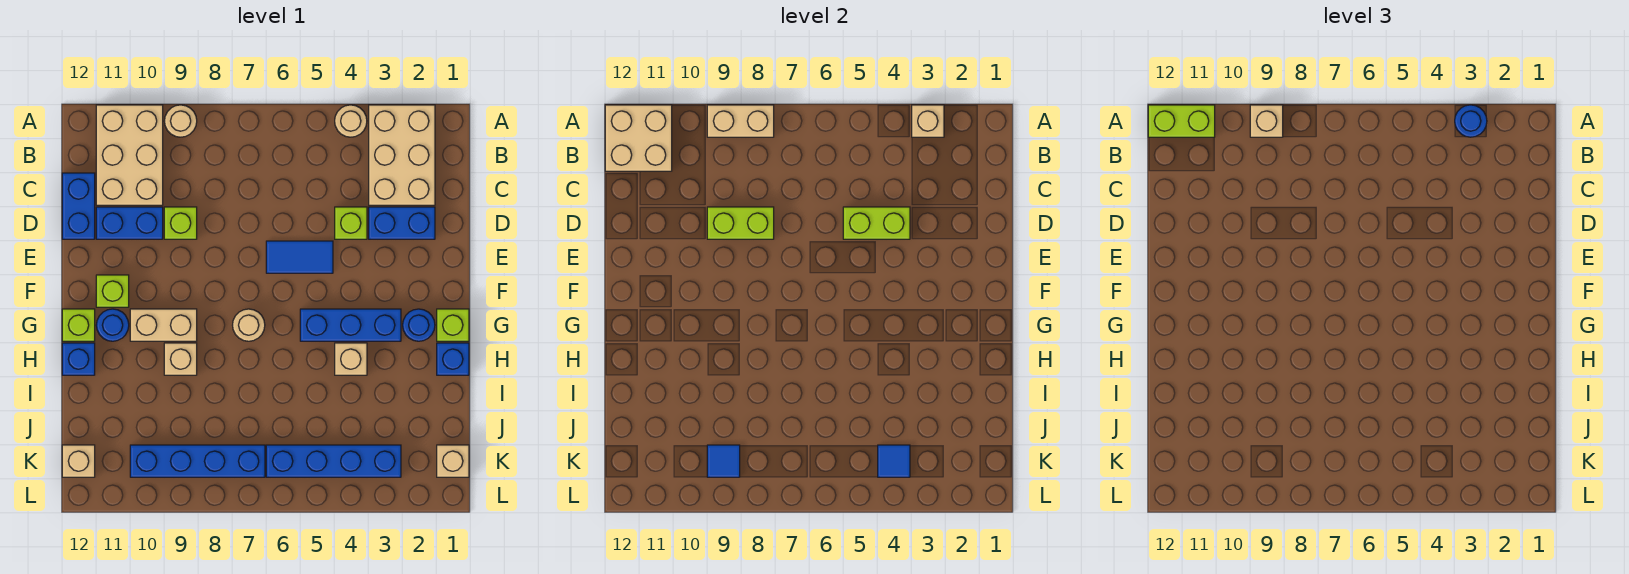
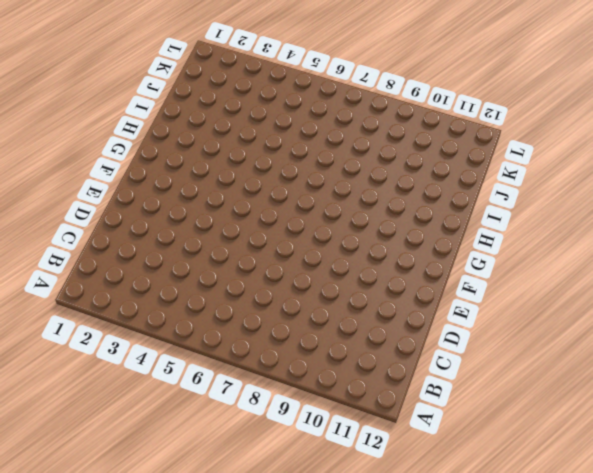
none -> tan brick A2:C3 level 1
none -> tan round brick A4 level 1
none -> tan round brick A9 level 1
none -> tan brick A10:C11 level 1

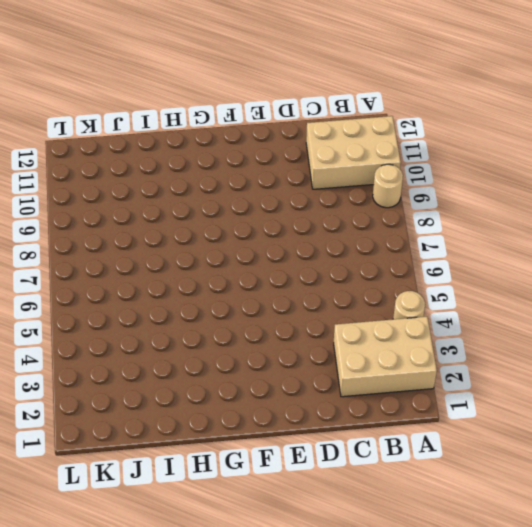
none -> blue brick C12:D12 level 1
none -> blue brick D2:D3 level 1
none -> lime brick D4 level 1
none -> lime brick D9 level 1

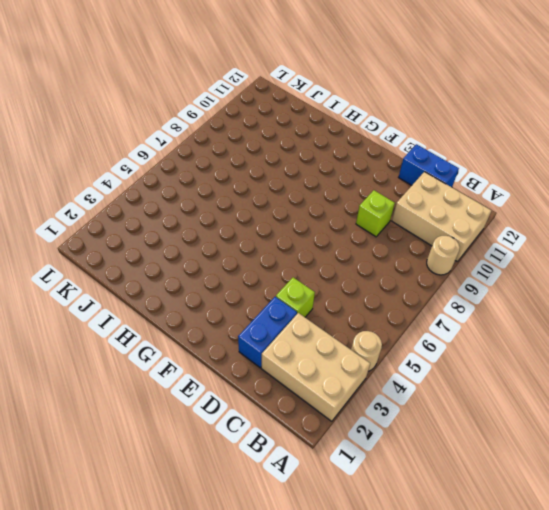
none -> blue brick D10:D11 level 1
none -> blue tile E5:E6 level 1
none -> lime brick F11 level 1
none -> lime brick G1 level 1

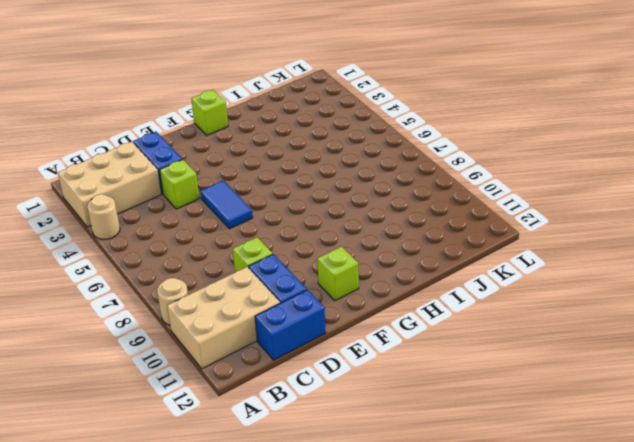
none -> blue round brick G2 level 1
none -> blue brick G3:G5 level 1
none -> tan round brick G7 level 1
none -> tan brick G9:G10 level 1

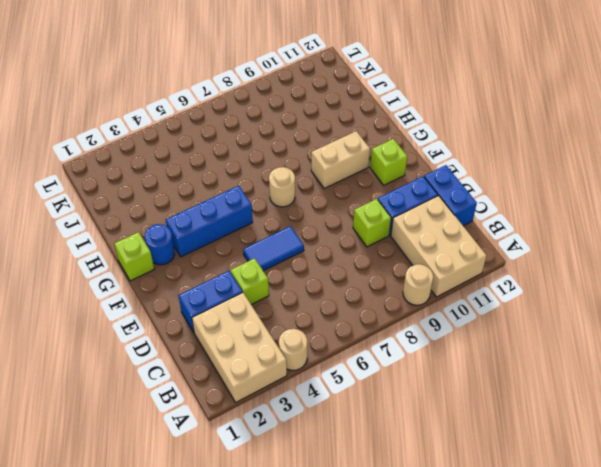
none -> blue round brick G11 level 1
none -> lime brick G12 level 1
none -> blue brick H1 level 1
none -> tan brick H4 level 1

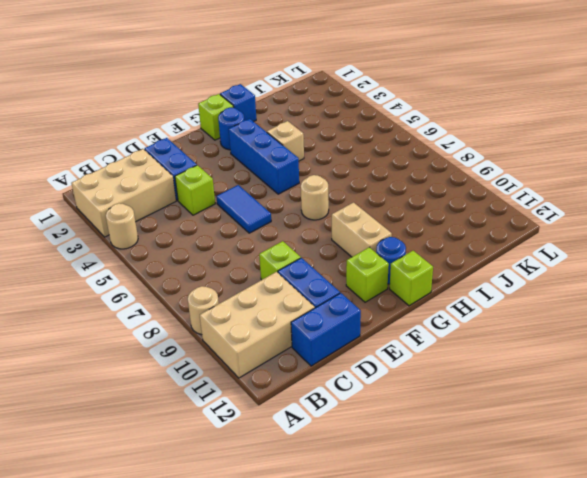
none -> tan brick H9 level 1
none -> blue brick H12 level 1
none -> tan brick K1 level 1
none -> blue brick K3:K6 level 1

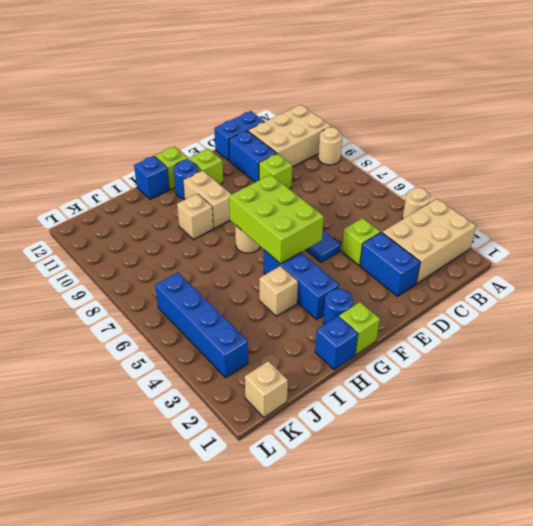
lime brick F5:G7 level 2 -> none
none -> blue brick K7:K10 level 1
none -> tan brick K12 level 1
none -> tan brick A3 level 2
none -> tan brick A8:A9 level 2

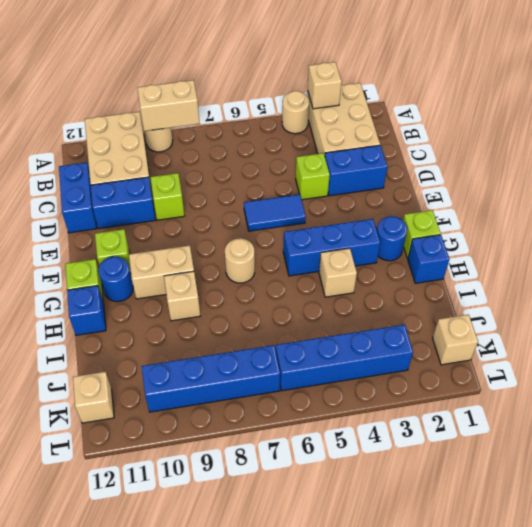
none -> tan brick A11:B12 level 2
none -> lime brick D4:D5 level 2
none -> lime brick D8:D9 level 2
none -> blue tile K4 level 2

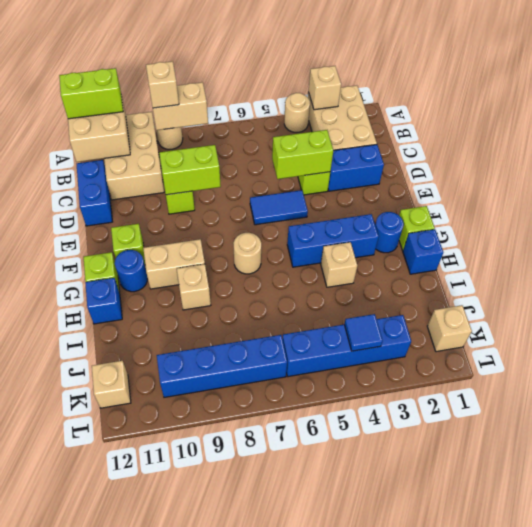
none -> blue brick D10:D11 level 1
none -> blue tile K9 level 2
none -> blue round brick A3 level 3

